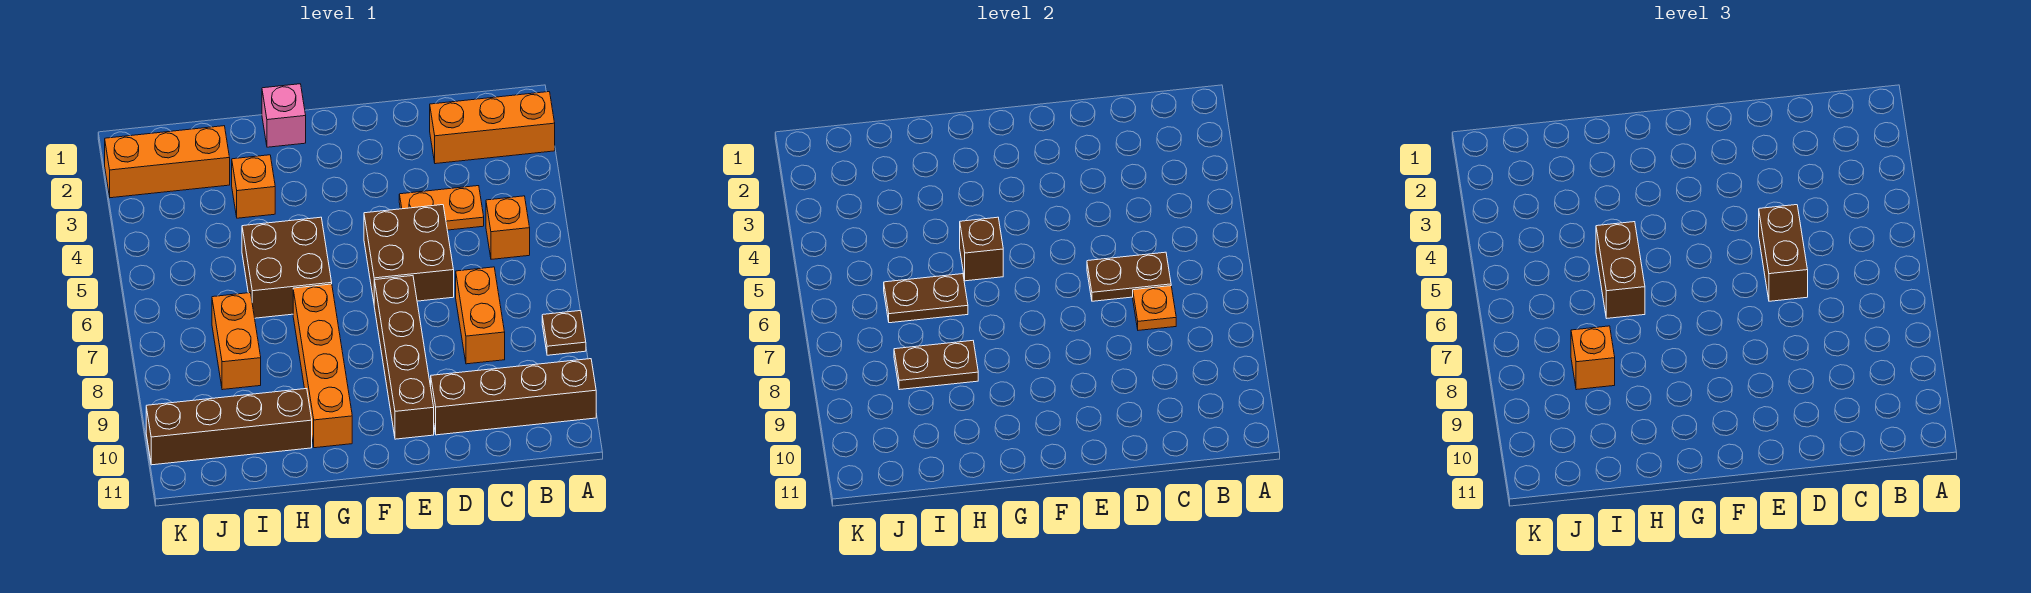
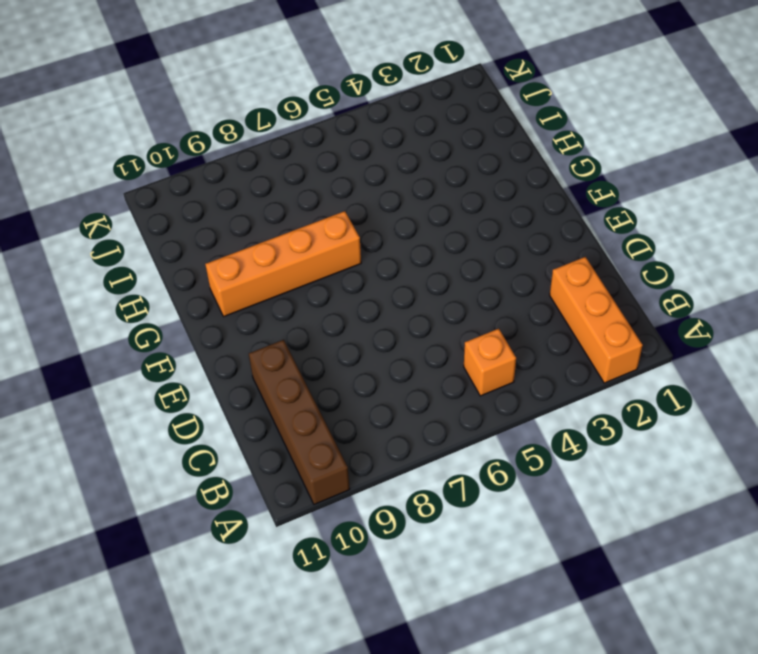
none -> brown plate A8 level 1
none -> orange plate C4:D4 level 1
none -> orange brick C7:C8 level 1

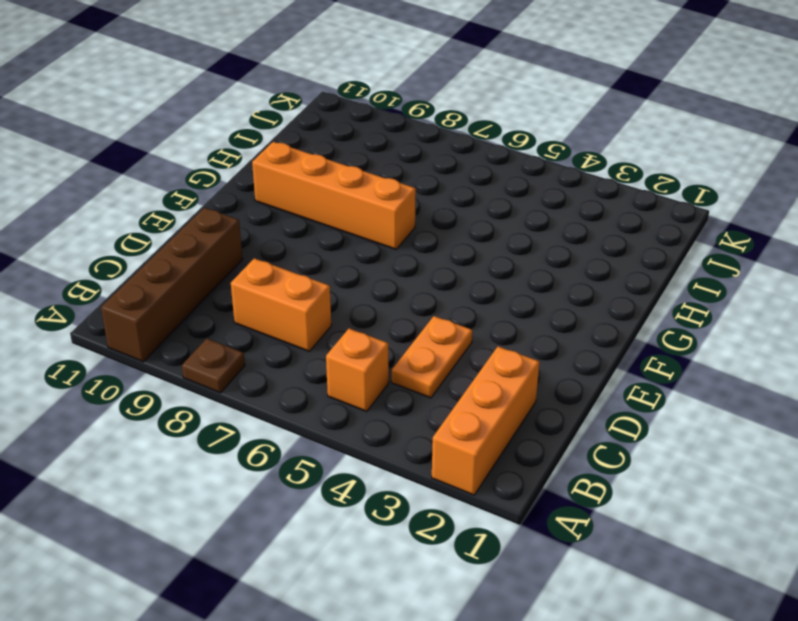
none -> brown brick D5:E6 level 1
none -> brown brick E7:E10 level 1
none -> pink brick G1 level 1

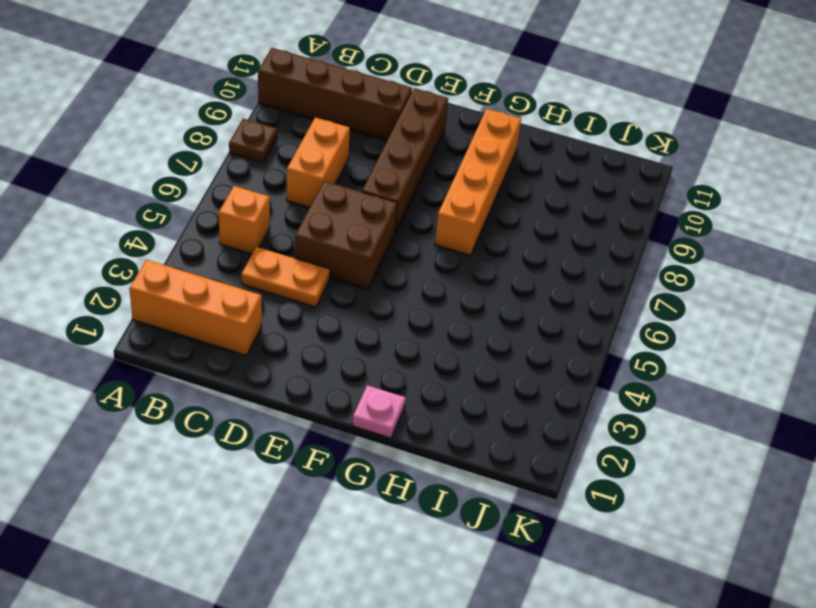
pink plate G1 level 1 -> pink brick G1 level 1
none -> brown brick G5:H6 level 1
none -> orange brick H3 level 1
none -> brown brick H10:K10 level 1

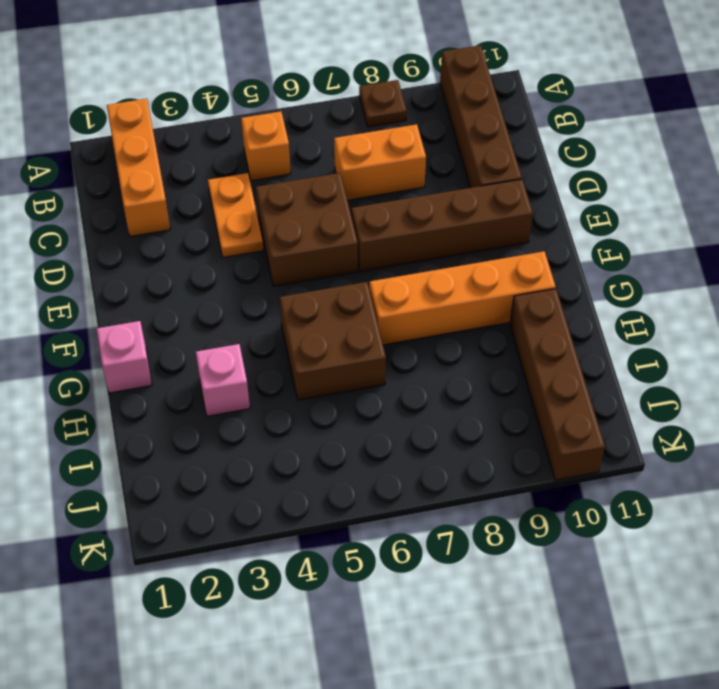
pink brick H3 level 1 -> orange brick H3 level 1
none -> orange brick I2:K2 level 1
none -> orange brick I7:I8 level 1
none -> brown plate C6:D6 level 2

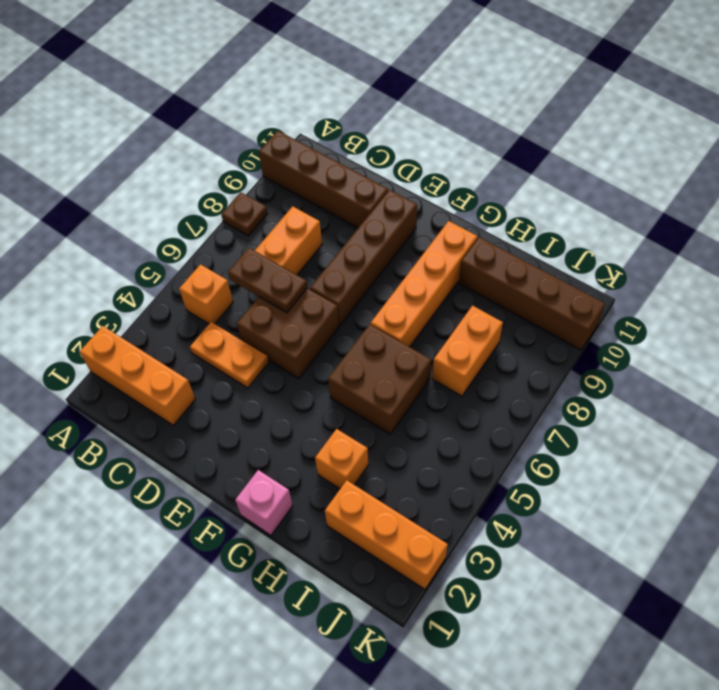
none -> orange plate C7 level 2
none -> brown brick G5 level 2
none -> brown plate H6:I6 level 2

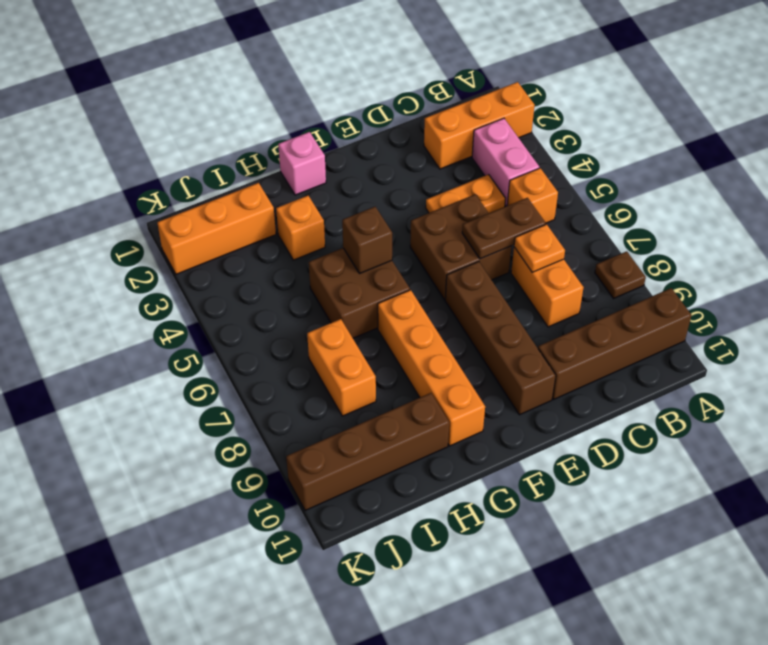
pink brick B3:B4 level 1 -> none
none -> brown plate H6:I6 level 2
none -> brown plate H8:I8 level 2
none -> brown brick D5:D6 level 3

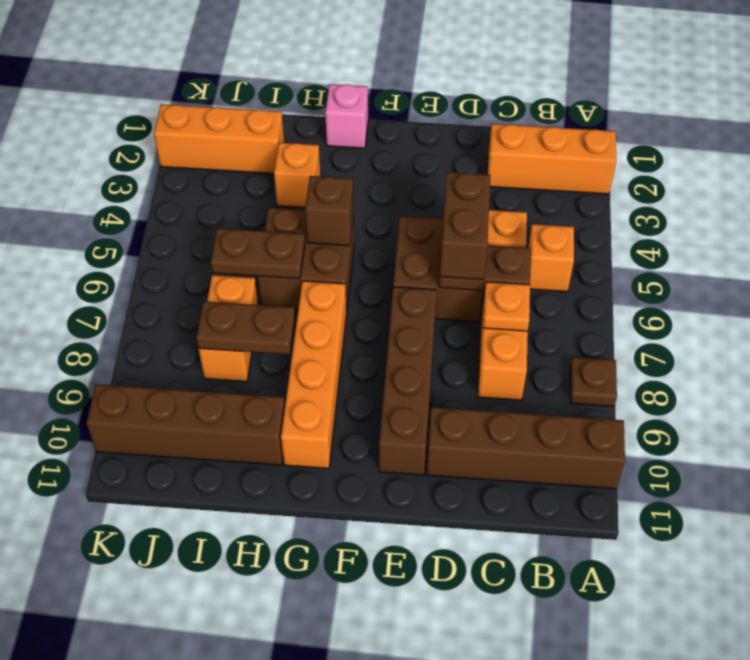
none -> brown brick H5:H6 level 3
none -> orange brick I8 level 3

